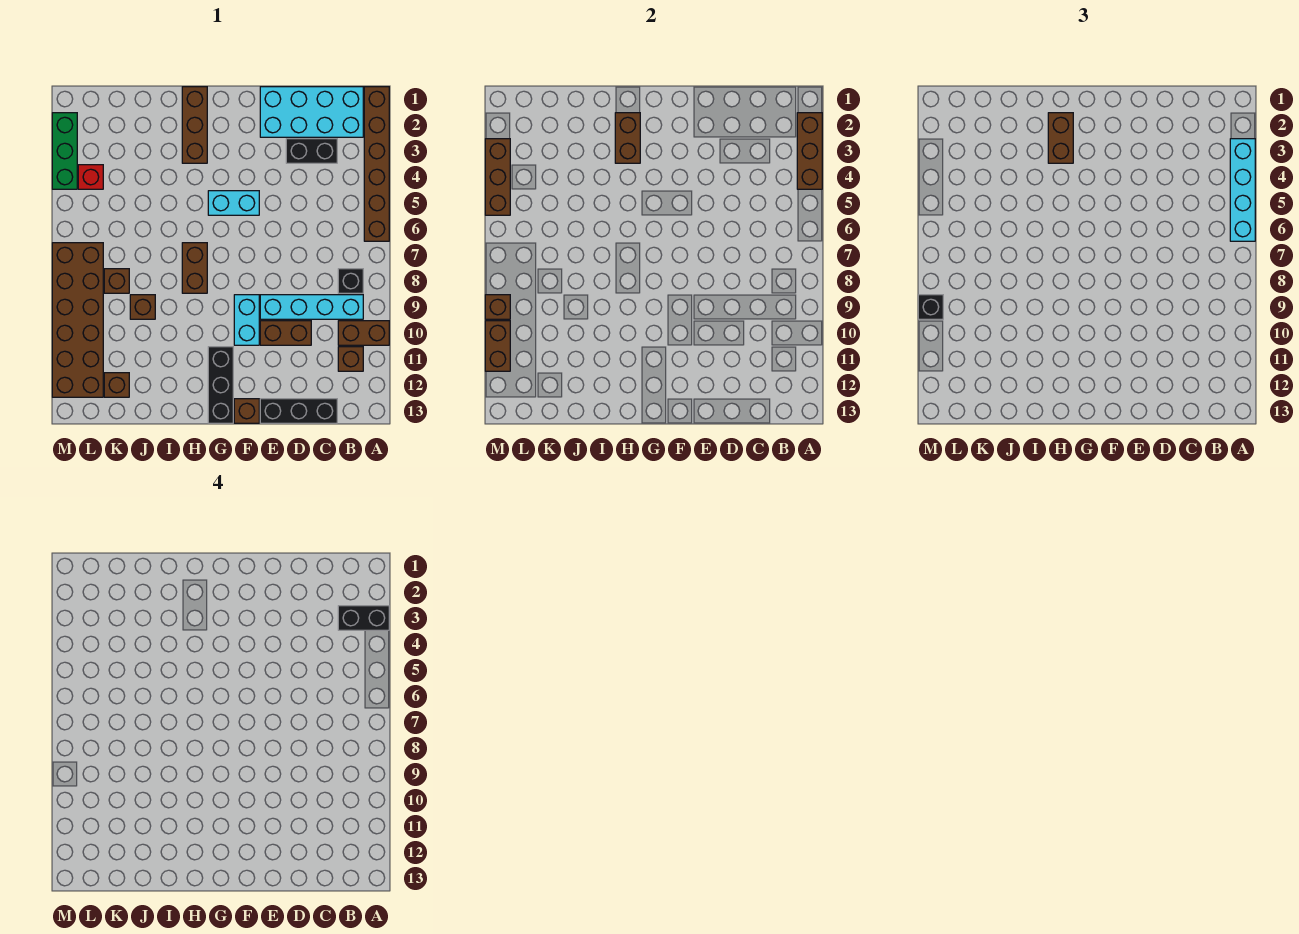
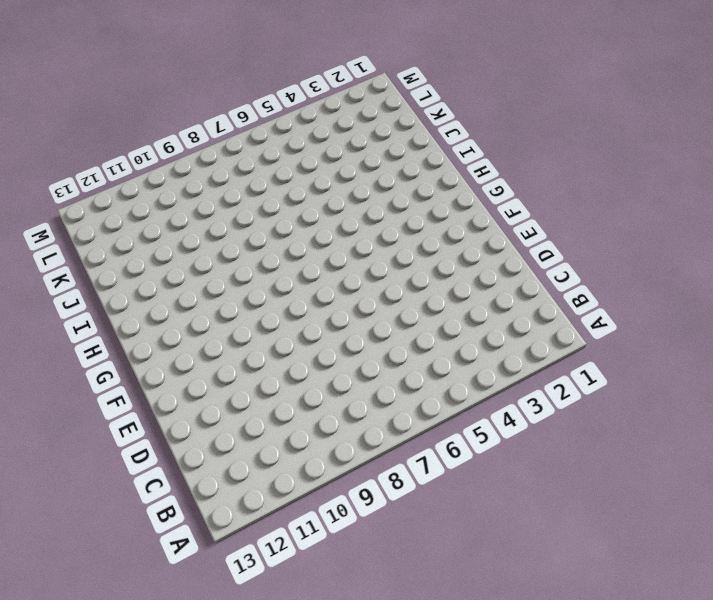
none -> brown brick A1:A6 level 1
none -> brown brick A10:B10 level 1
none -> cyan brick B1:E2 level 1
none -> black brick B8 level 1

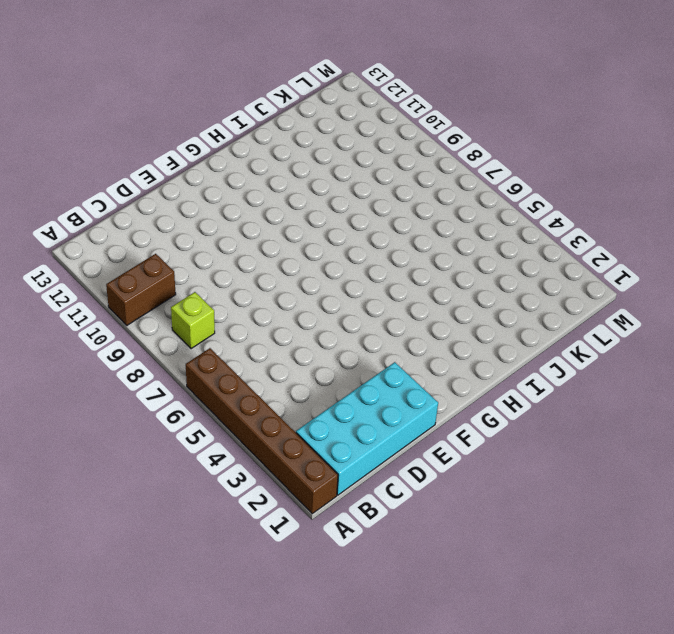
lime brick B8 level 1 -> black brick B8 level 1
none -> cyan brick B9:E9 level 1
none -> brown brick B11 level 1
none -> black brick C3:D3 level 1
none -> black brick C13:E13 level 1

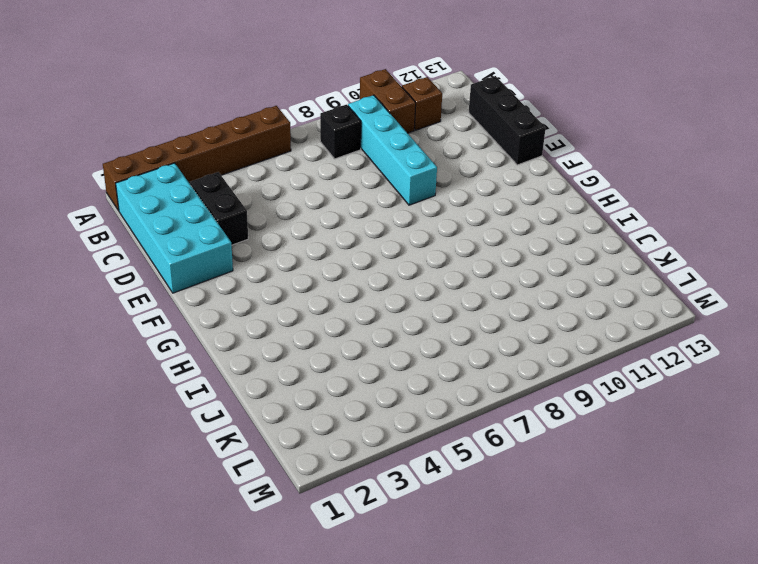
none -> brown brick D10:E10 level 1
none -> cyan brick F5:G5 level 1
none -> cyan brick F9:F10 level 1
none -> brown brick F13 level 1

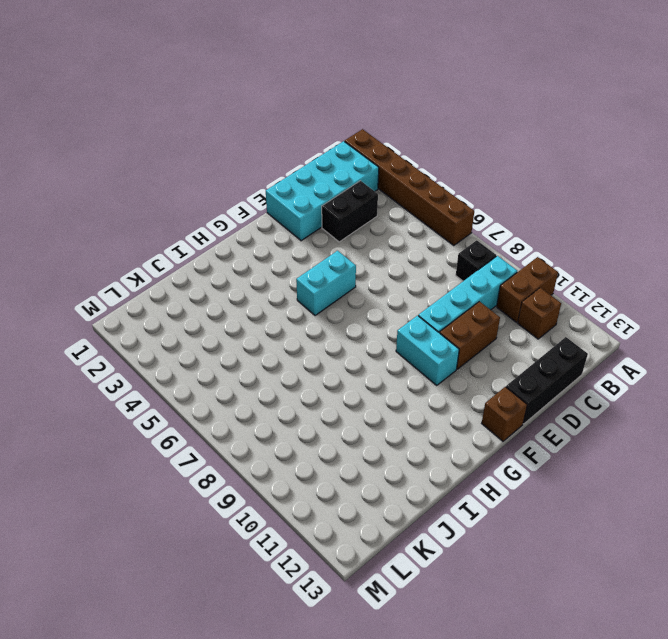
none -> black brick G11:G13 level 1
none -> brown brick H1:H3 level 1
none -> brown brick H7:H8 level 1
none -> brown brick J9 level 1

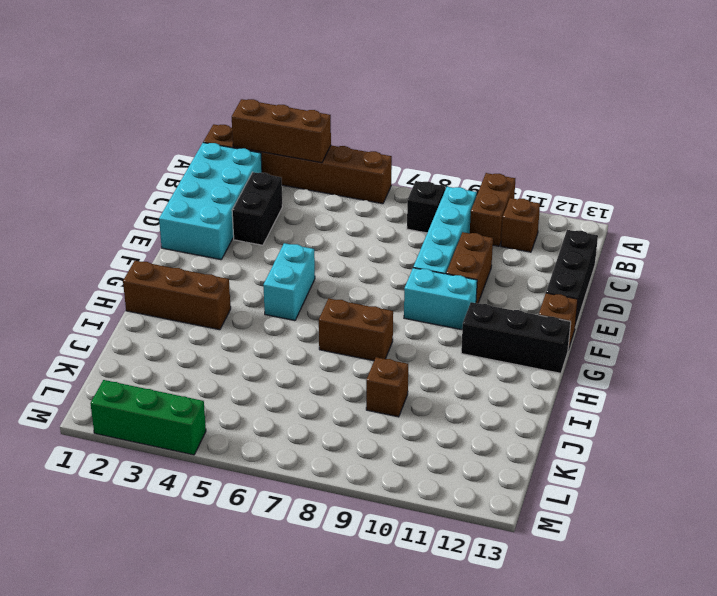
none -> brown brick K8 level 1
none -> brown brick K12 level 1
none -> red brick L4 level 1
none -> brown brick L7:M12 level 1

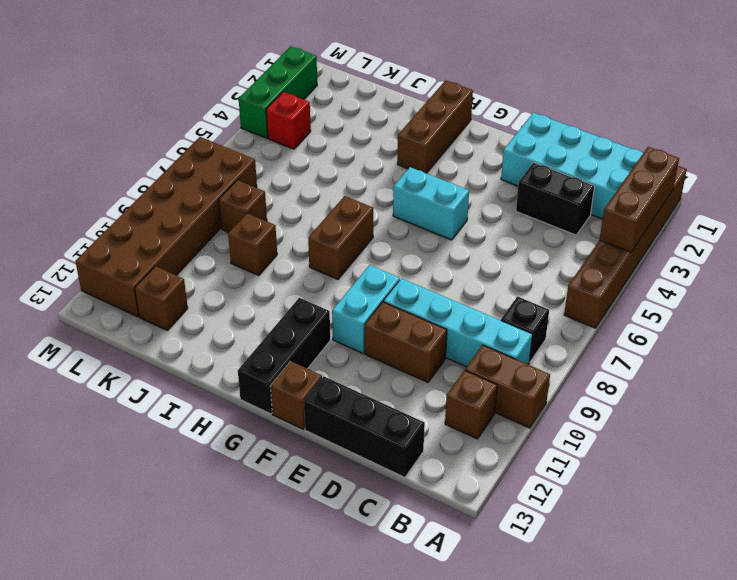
none -> brown brick H2:H3 level 2
none -> brown brick M3:M5 level 2
none -> brown brick M9 level 2
none -> brown brick M10:M11 level 2

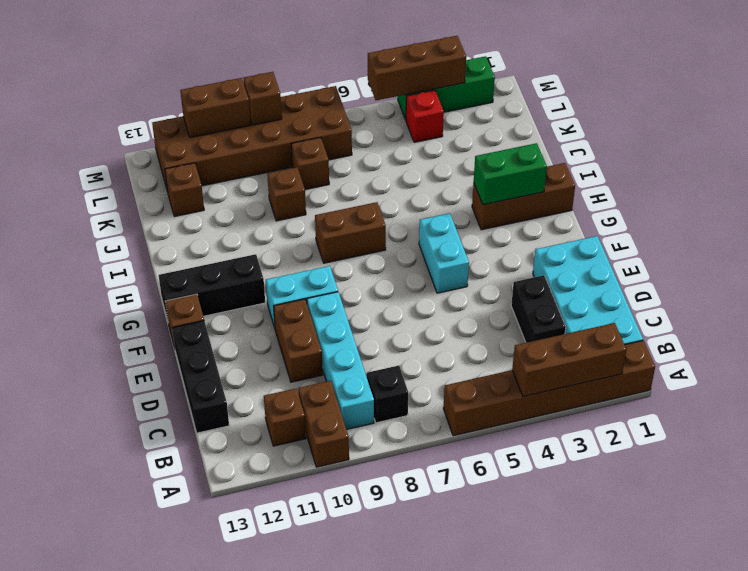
green brick H2:H3 level 2 -> brown brick H2:H3 level 2
none -> cyan brick A3:A6 level 3
none -> brown brick H2:H3 level 3
none -> black brick M9 level 3
none -> black brick A3:B3 level 4

